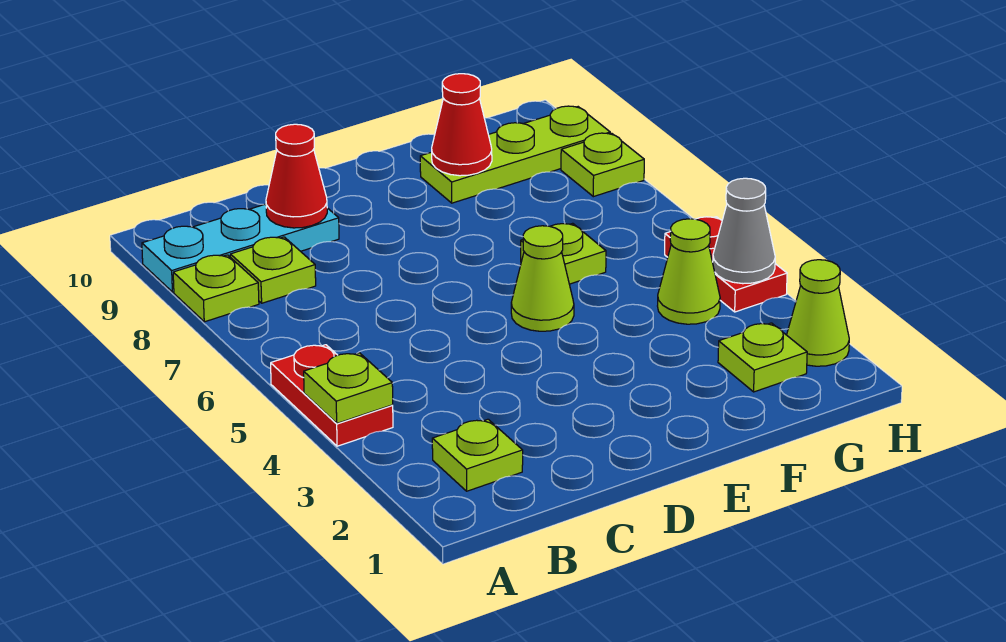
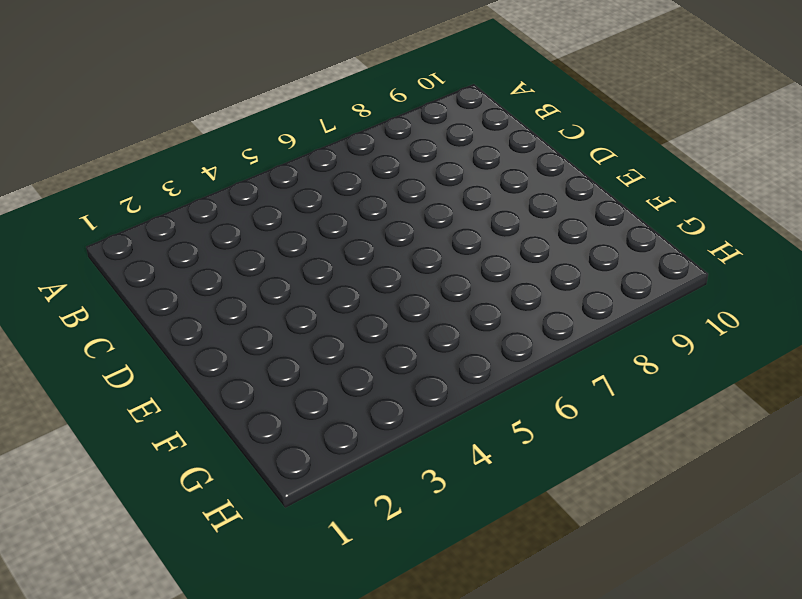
none -> red plate A4:A5 level 1
none -> lime plate A8 level 1
none -> cyan plate A9:C9 level 1

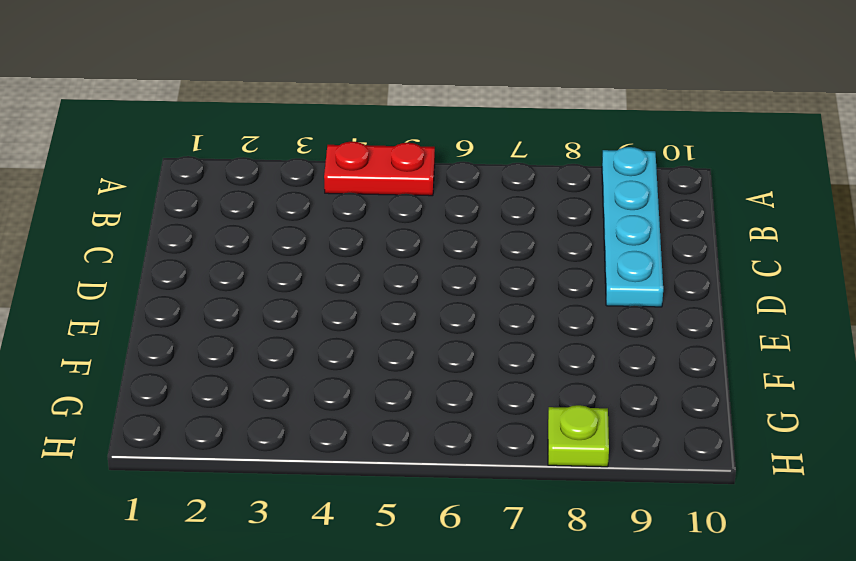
cyan plate A9:D9 level 1 -> cyan plate A9:C9 level 1
none -> lime plate A8 level 1
none -> lime plate B2 level 1
none -> lime plate B8 level 1

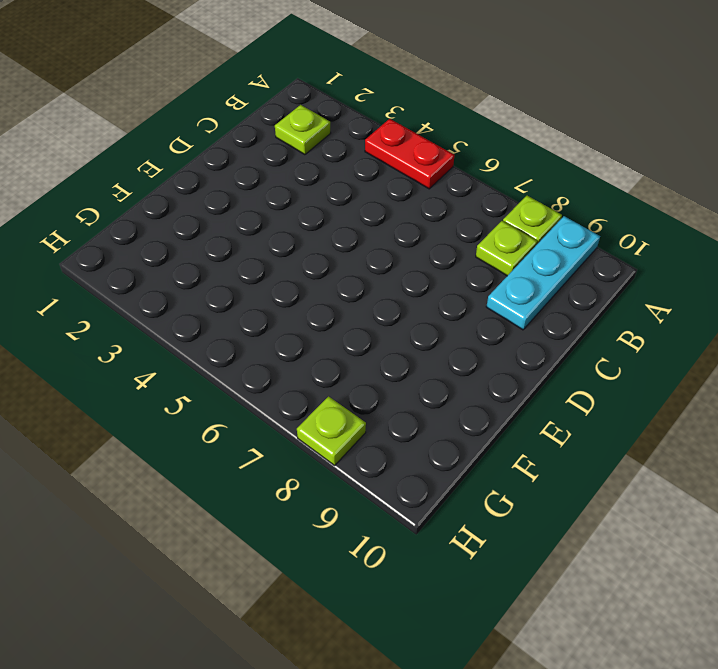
none -> lime cone E5 level 1
none -> lime plate F6 level 1
none -> lime plate F9:H9 level 1

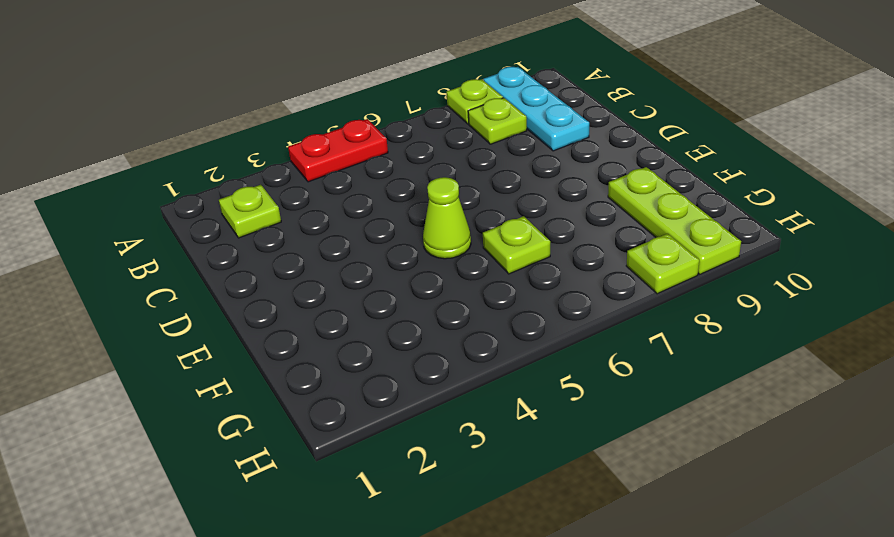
none -> lime plate G2 level 1
none -> lime cone G4 level 1
none -> lime cone H2 level 1

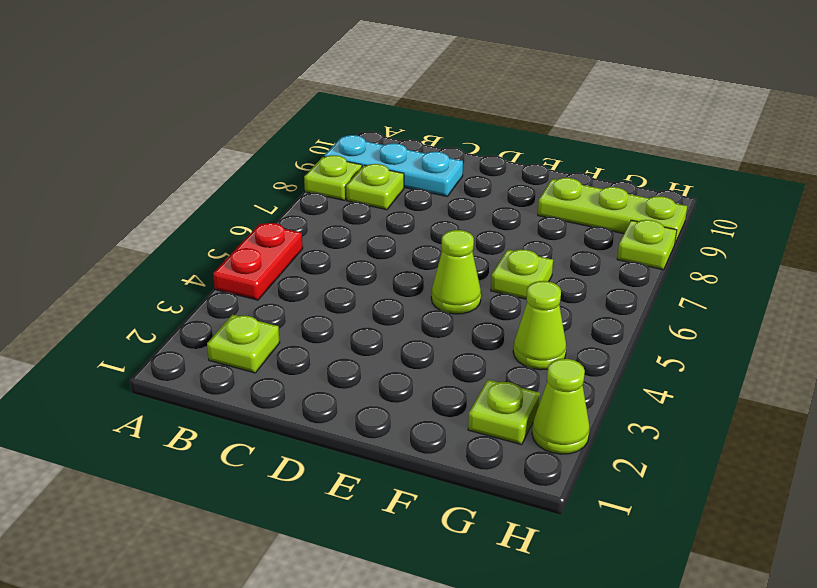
none -> red plate H4:H5 level 1
none -> lime plate A4 level 2
none -> red cone C9 level 2

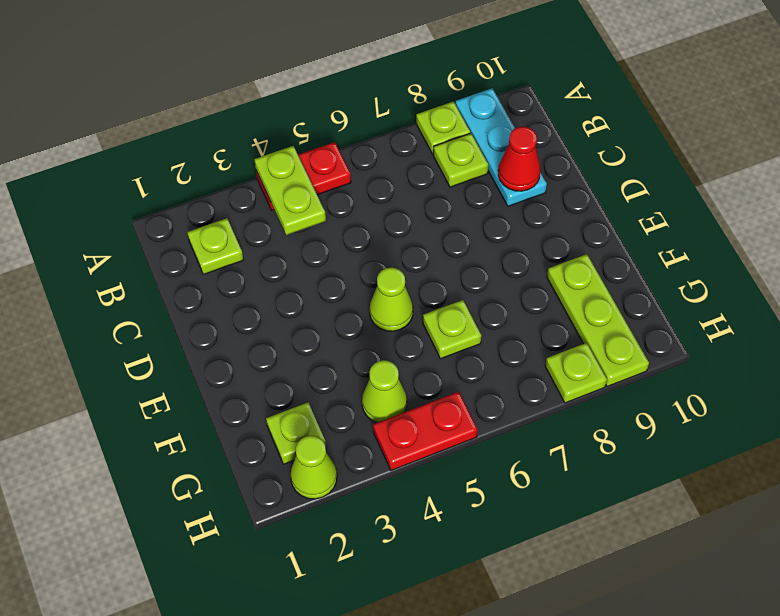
lime plate A4:B4 level 2 -> lime plate A4 level 2
none -> red cone F9 level 2
none -> grey cone H4 level 2

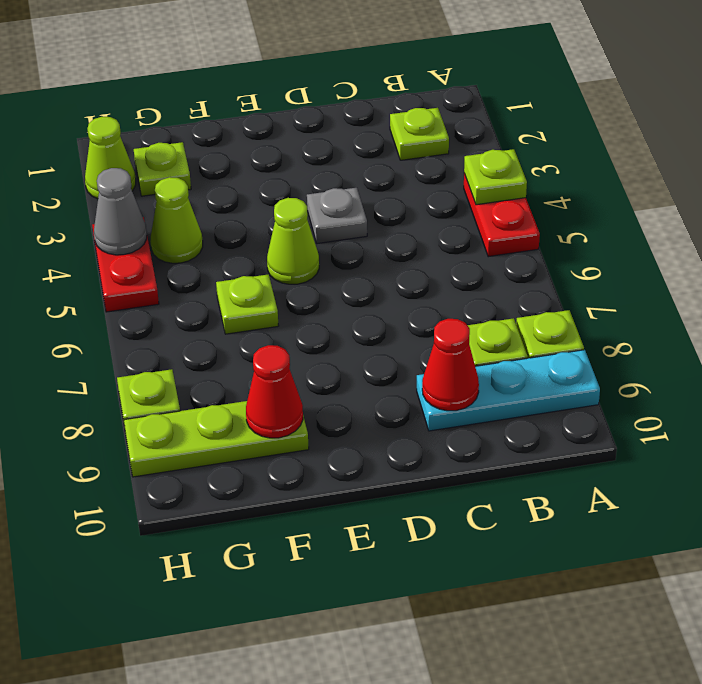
grey plate D4 level 1 -> none

